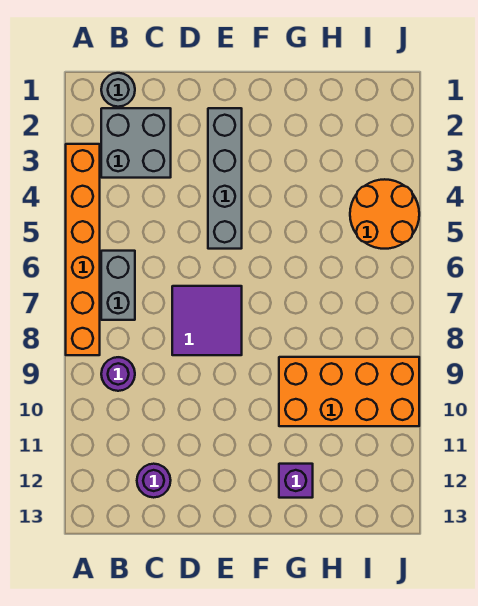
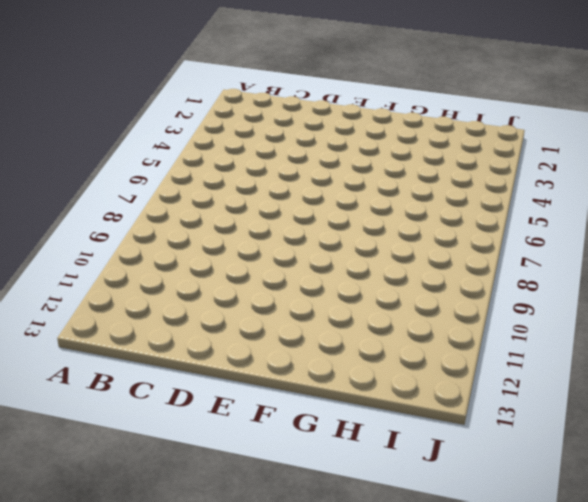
none -> orange brick A3:A8 level 1
none -> grey round brick B1 level 1

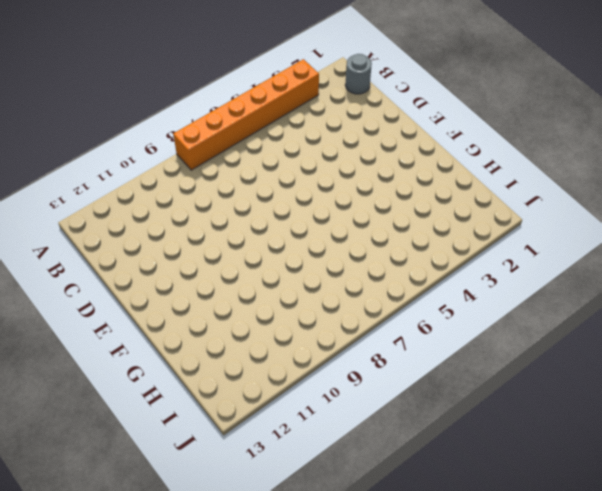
none -> grey brick B2:C3 level 1
none -> grey brick B6:B7 level 1

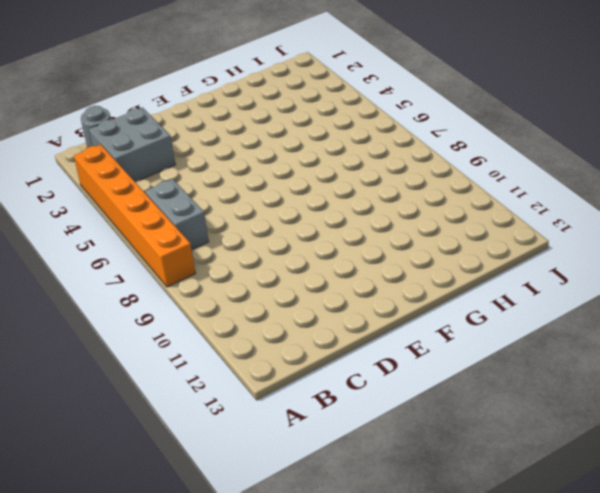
none -> purple round brick B9 level 1
none -> purple round brick C12 level 1

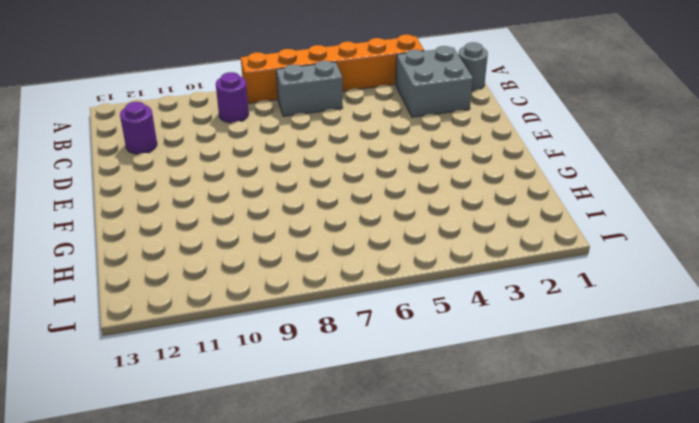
none -> purple tile D7:E8 level 1
none -> grey brick E2:E5 level 1

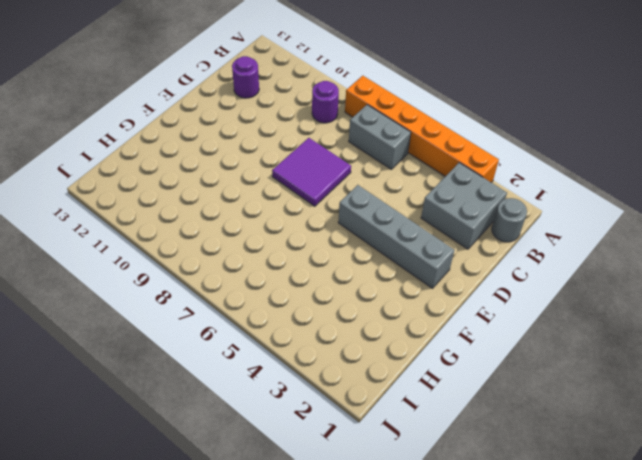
none -> orange brick G9:J10 level 1
none -> purple brick G12 level 1

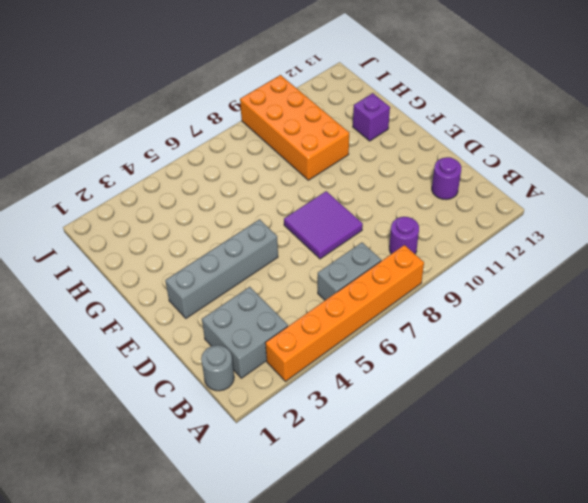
none -> orange round brick I4:J5 level 1

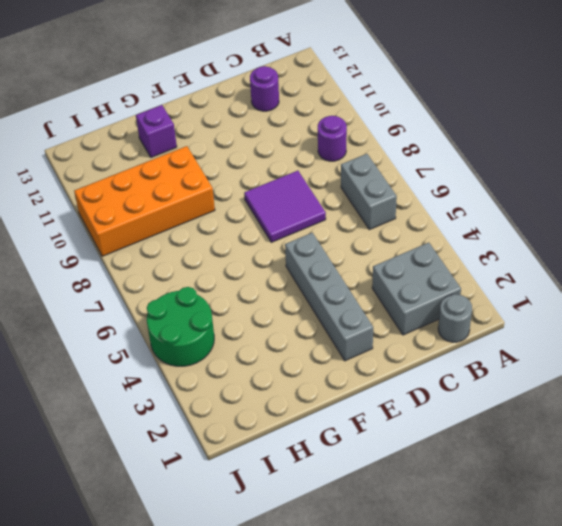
green round brick I4:J5 level 1 -> orange round brick I4:J5 level 1
none -> orange brick A3:A8 level 1

